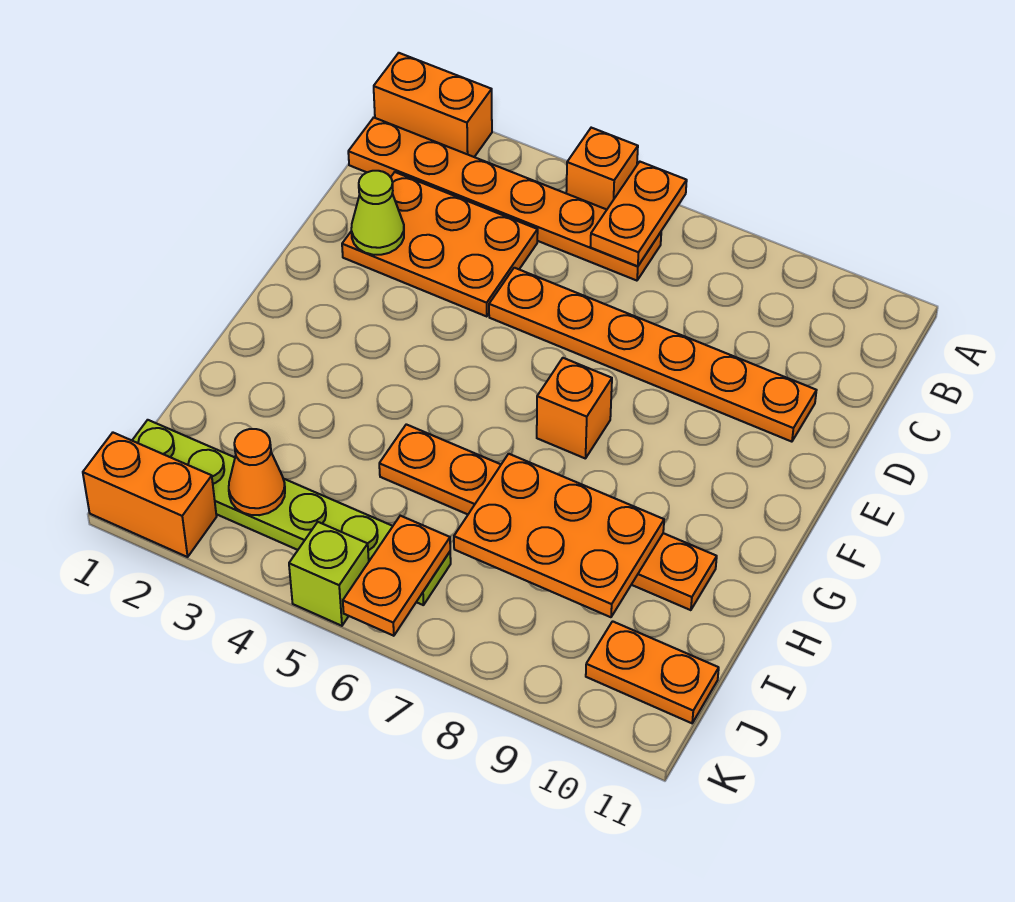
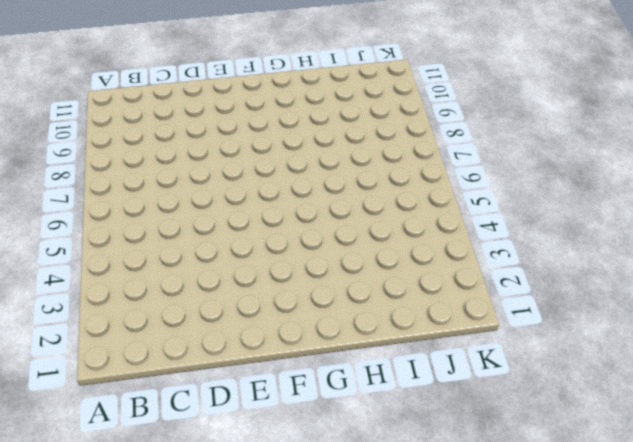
none -> orange brick A1:A2 level 1
none -> orange brick A5 level 1
none -> orange plate B1:B6 level 1

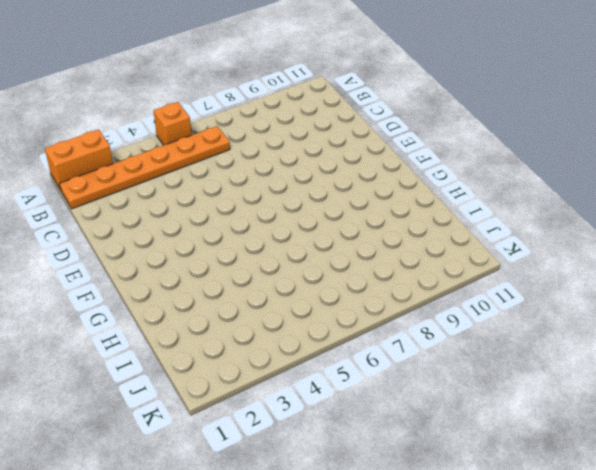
none -> orange plate C2:D4 level 1
none -> orange plate D5:D10 level 1
none -> orange brick F7 level 1

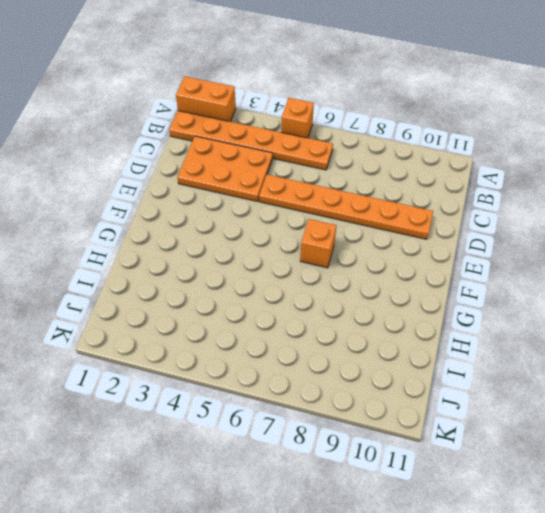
none -> orange plate H5:H10 level 1
none -> lime plate J1:J6 level 1
none -> orange plate J10:J11 level 1

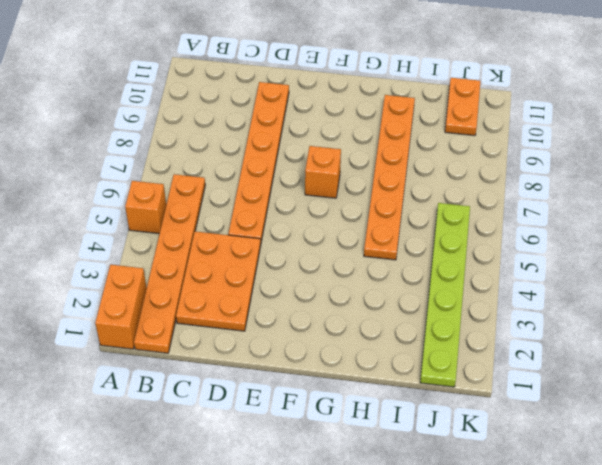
none -> orange brick K1:K2 level 1
none -> lime brick K5 level 1
none -> orange plate A6:B6 level 2

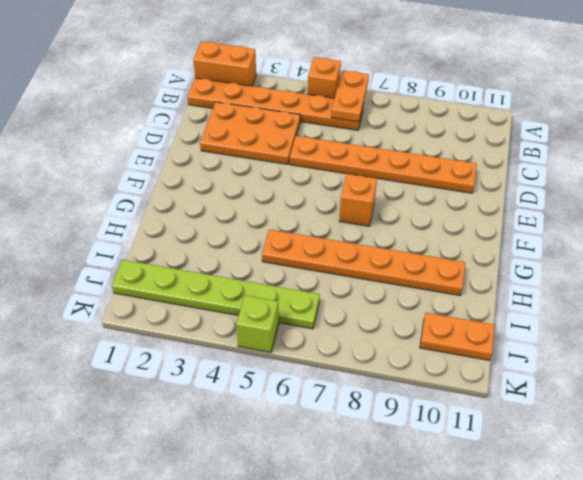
none -> orange brick K1:K2 level 1
none -> lime cone D2 level 2
none -> orange plate H7:I9 level 2

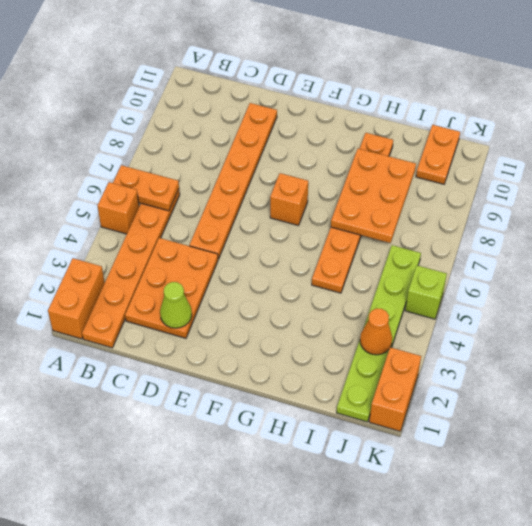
none -> orange plate J6:K6 level 2

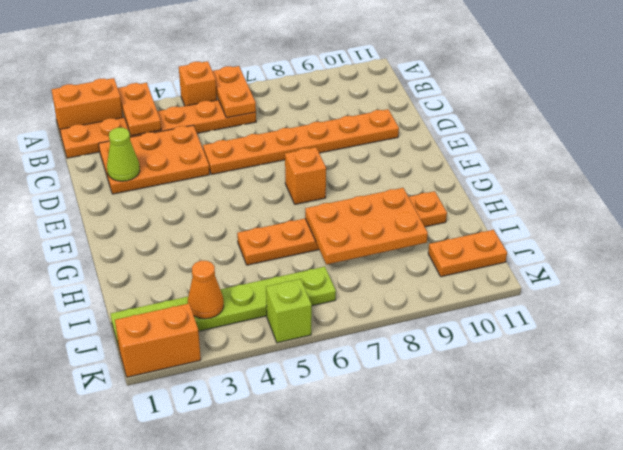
orange plate A3:B3 level 2 -> orange plate J6:K6 level 2

